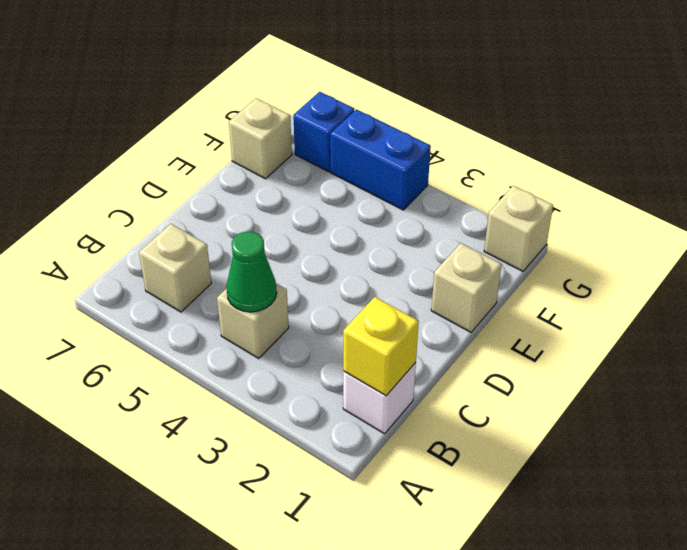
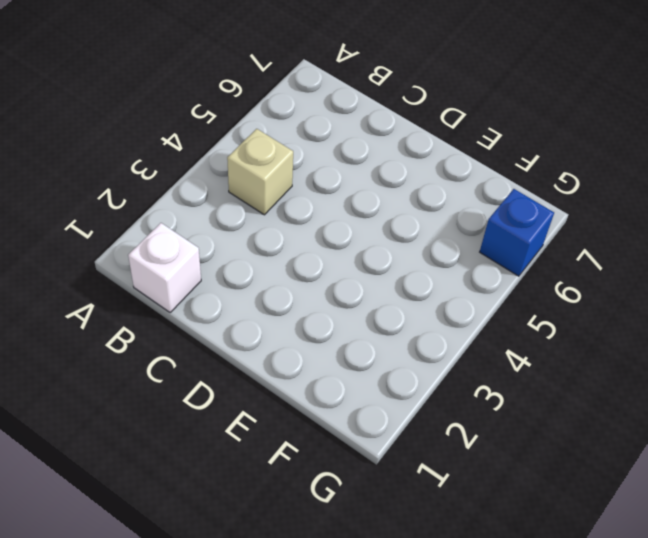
none -> tan brick B6 level 1
none -> tan brick E1 level 1

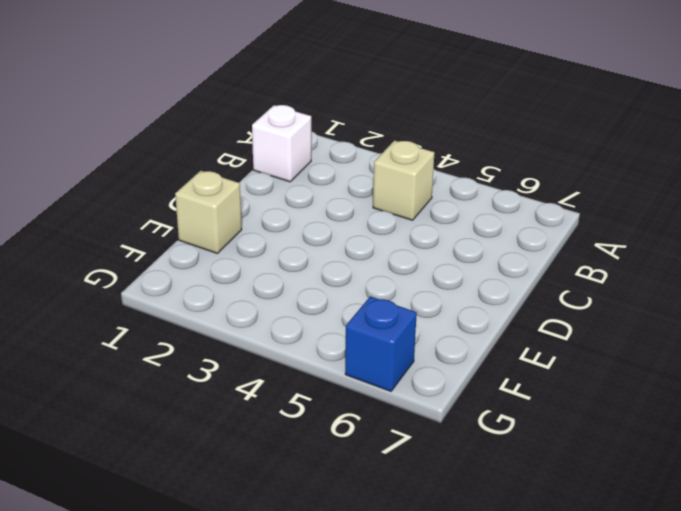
none -> tan brick B6 level 1
none -> tan brick F7 level 1

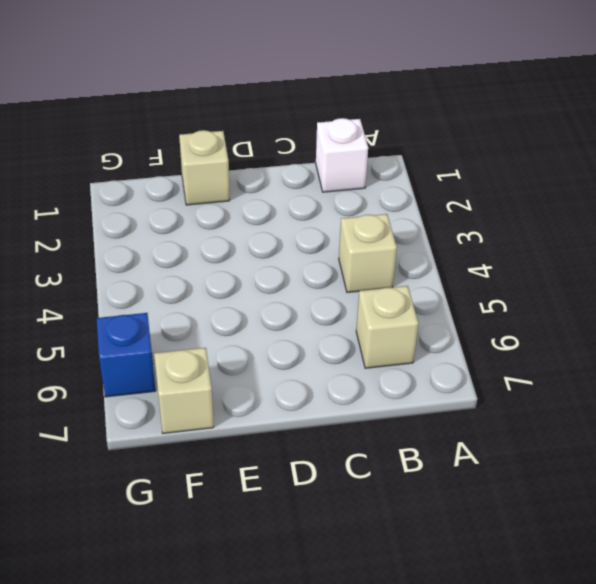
none -> tan brick G1 level 1
none -> blue brick G4:G5 level 1

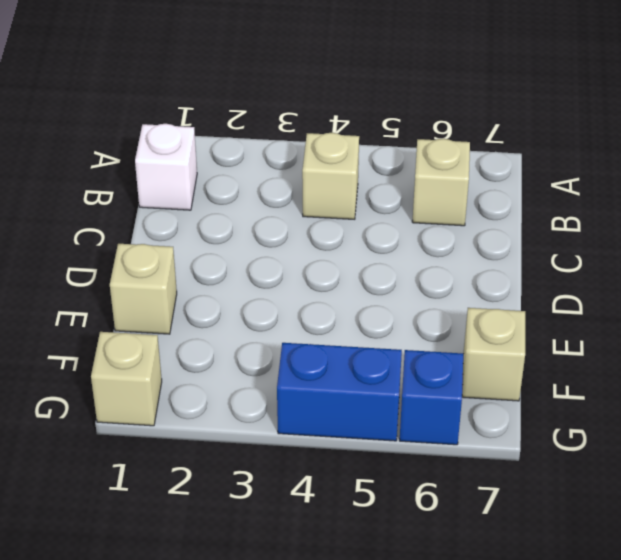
none -> yellow brick B1 level 2
none -> green cone B4 level 2

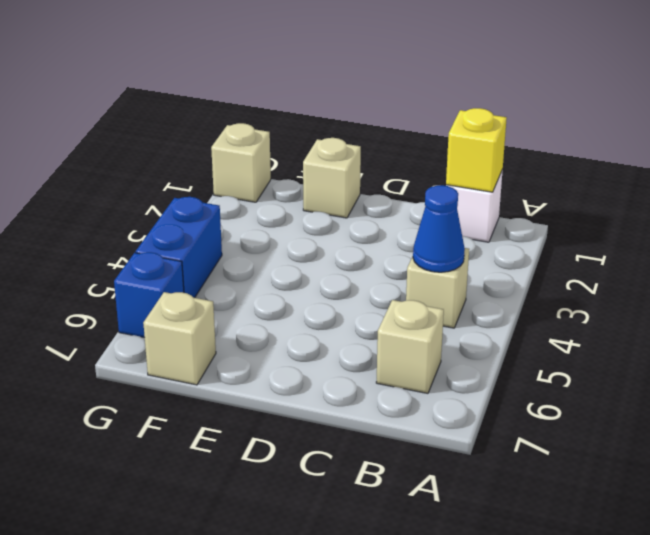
blue cone B4 level 2 -> green cone B4 level 2

